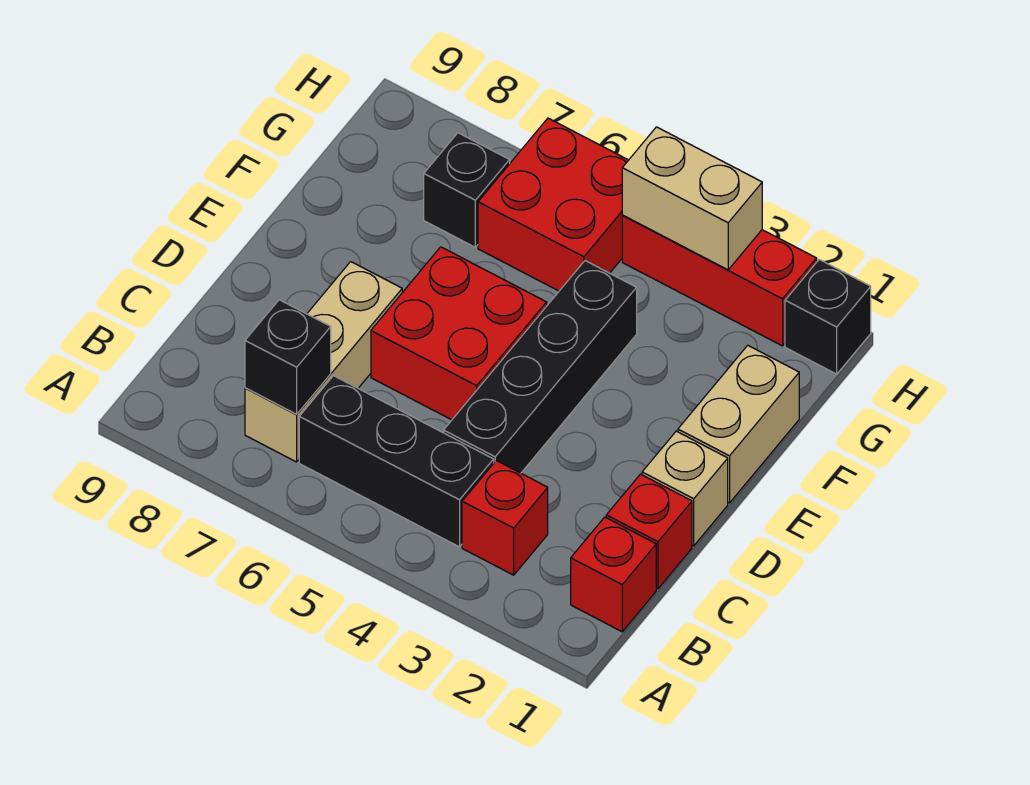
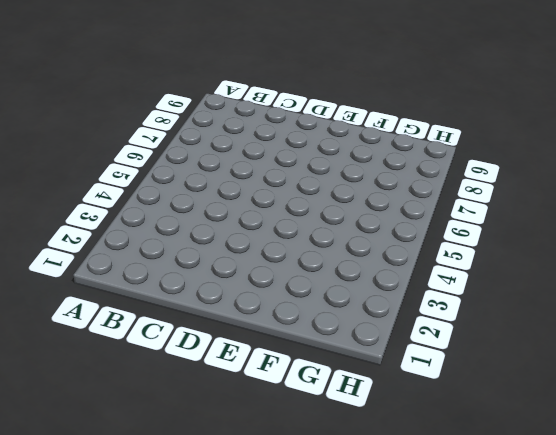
none -> red brick B1 level 1
none -> red brick B3 level 1
none -> black brick B4:B6 level 1

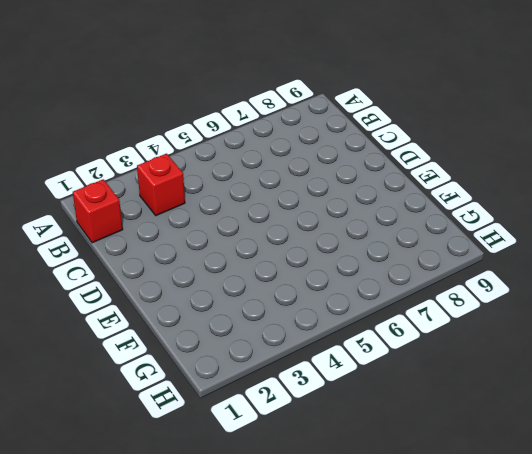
none -> black brick B4:B6 level 1
none -> tan brick B7:D7 level 1
none -> red brick C1 level 1

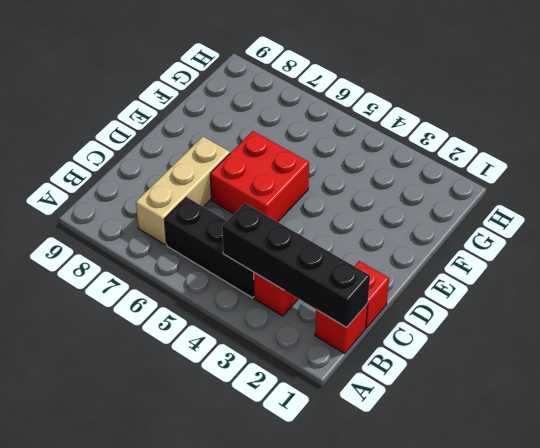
black brick B1:B4 level 2 -> black brick C4:F4 level 1
none -> tan brick D1 level 1
none -> tan brick E1:F1 level 1
none -> red brick G5:H6 level 1

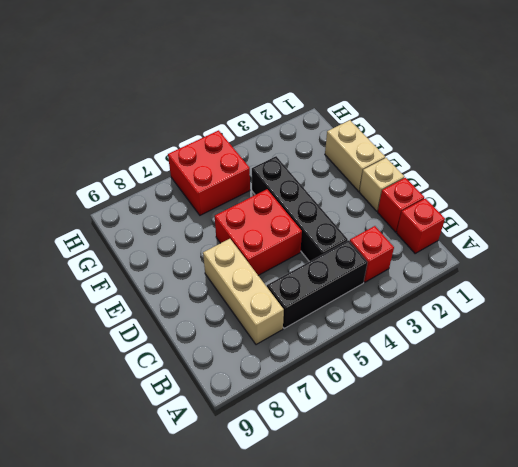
none -> black brick G7 level 1
none -> black brick H1 level 1
none -> red brick H2:H4 level 1

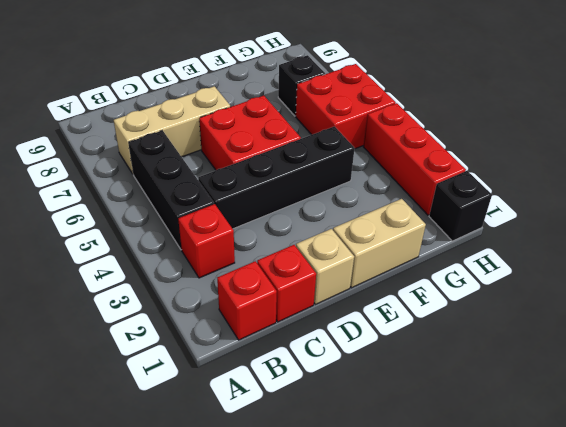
none -> black brick B7 level 2
none -> tan brick H3:H4 level 2

